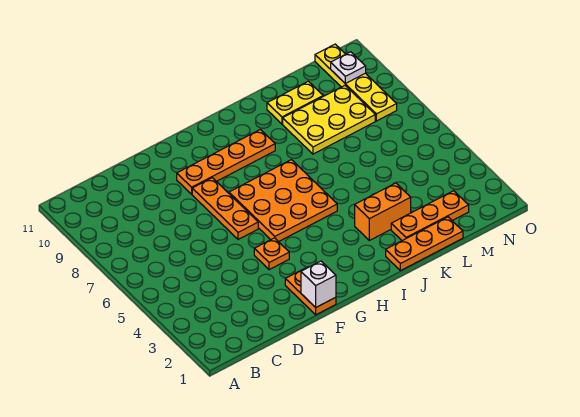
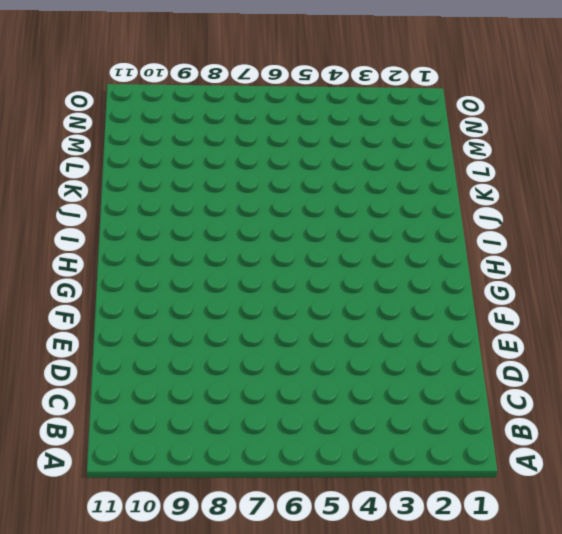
none -> orange plate F1:F2 level 1
none -> orange plate F4 level 1
none -> orange plate F6:F8 level 1

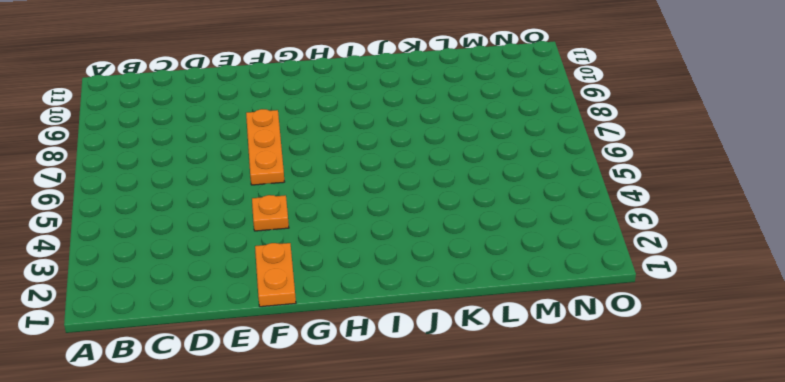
none -> orange plate F9:I9 level 1
none -> orange plate G5:I7 level 1
none -> orange plate J1:L1 level 1

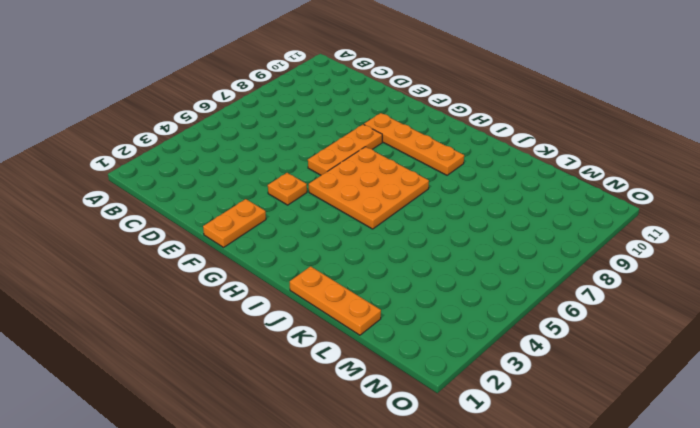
none -> orange brick J3:K3 level 1
none -> orange plate K2:M2 level 1
none -> yellow plate K8:M9 level 1

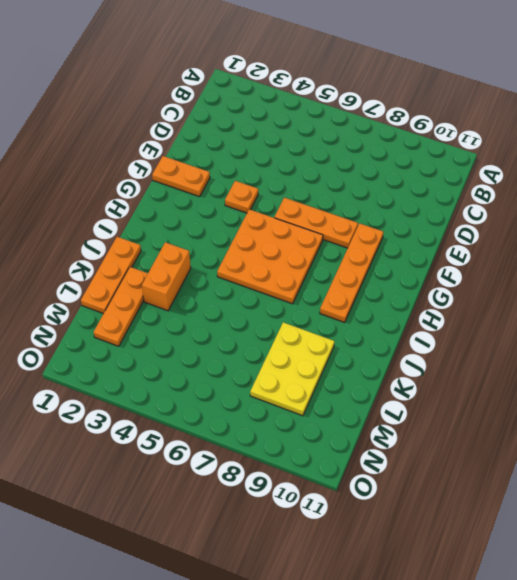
none -> yellow plate K10:L10 level 1
none -> yellow plate N8:N11 level 1
none -> white brick F1 level 2

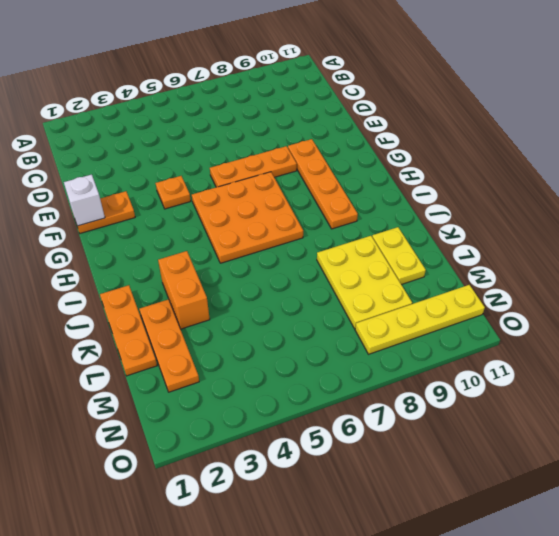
none -> white plate N10 level 2

